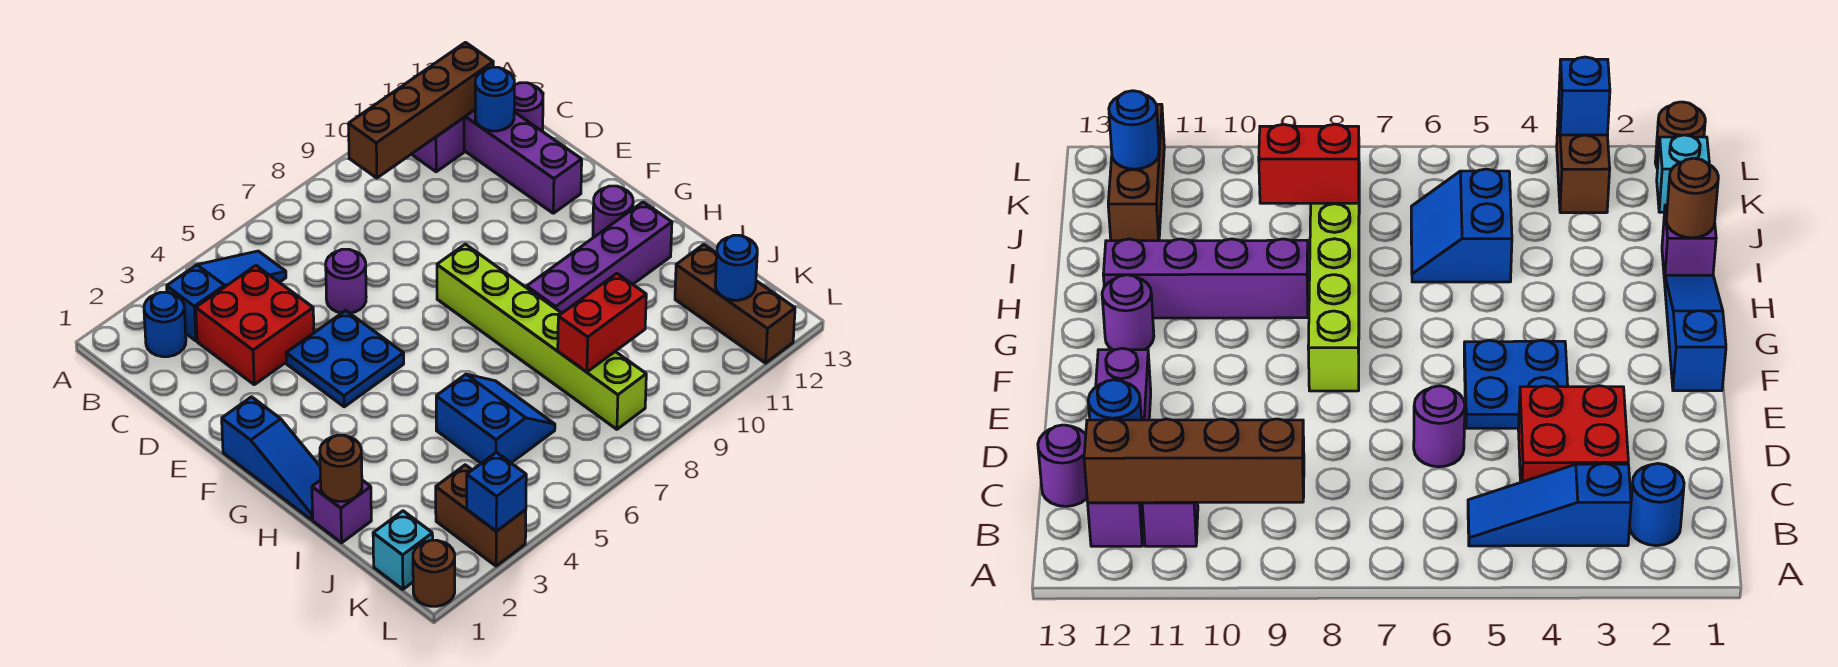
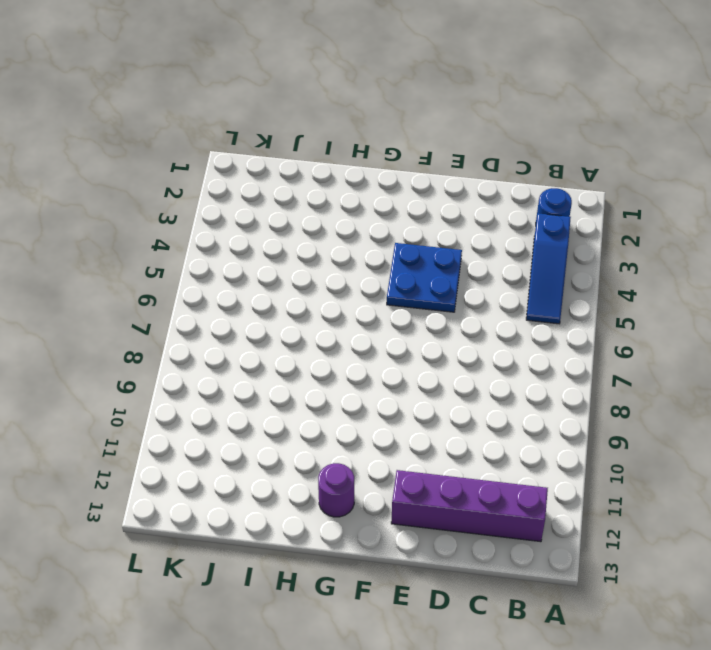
none -> purple brick B11 level 1
none -> red brick C3:D4 level 1
none -> purple round brick C13 level 1

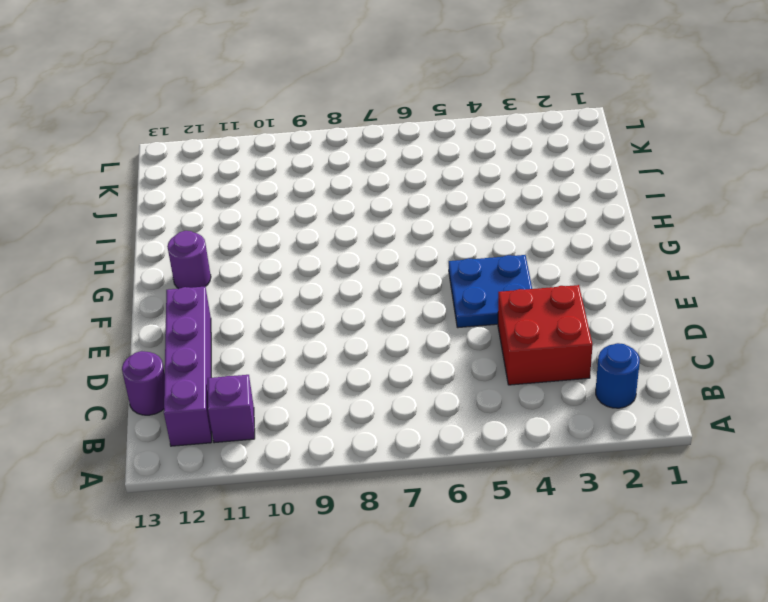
none -> blue slope B3:B5 level 1 top 3
none -> purple round brick D6 level 1
none -> blue slope F1:H1 level 1 top F

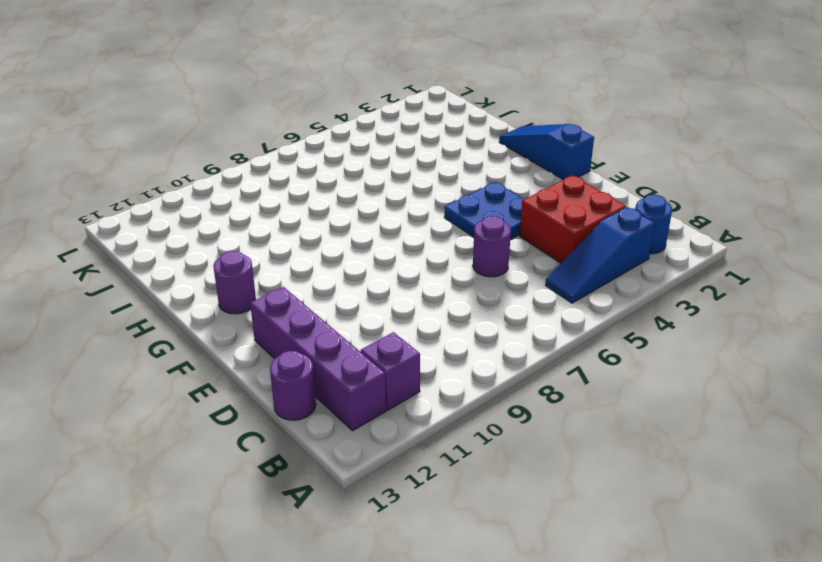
none -> lime brick F8:K8 level 1
none -> purple brick H9:H12 level 1
none -> purple brick I1 level 1

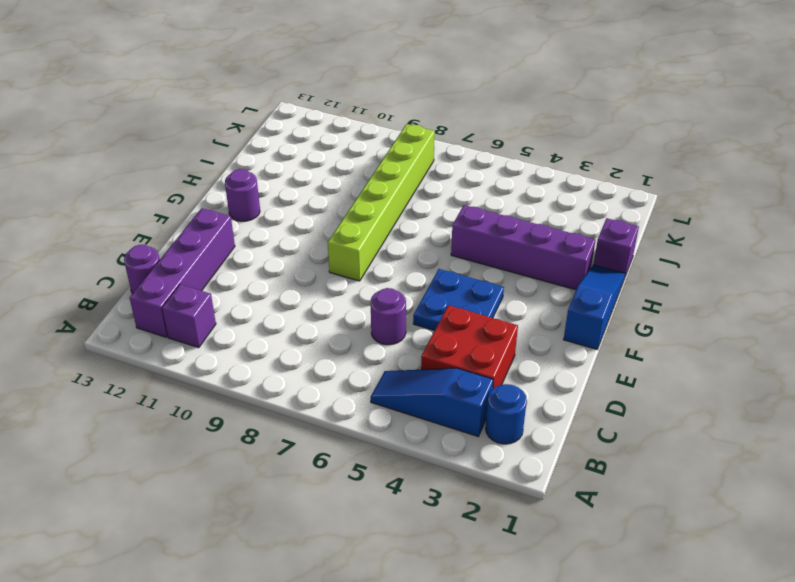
purple brick H2:H5 level 1 -> purple brick H9:H12 level 1
none -> blue slope I5:J6 level 1 top 5
none -> brown brick J12:L12 level 1
none -> cyan brick K1 level 1

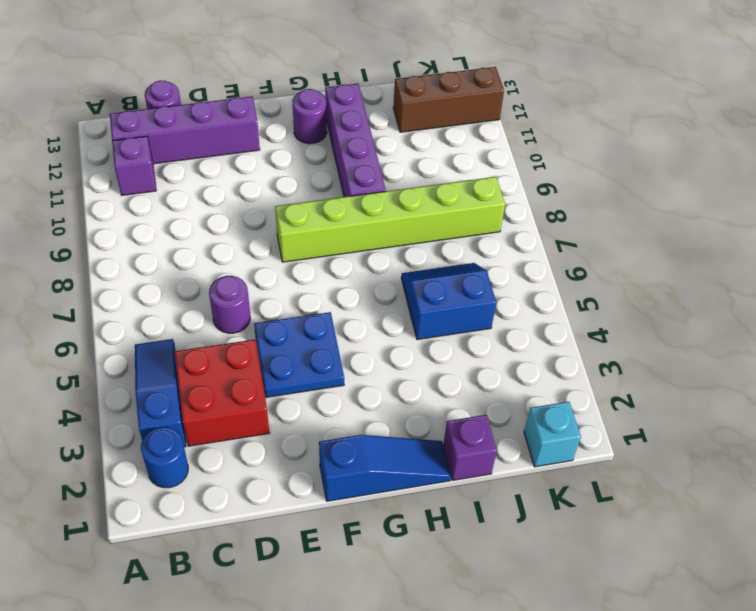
none -> brown brick K3:L3 level 1
none -> brown round brick L1 level 1
none -> brown brick B9:B12 level 2

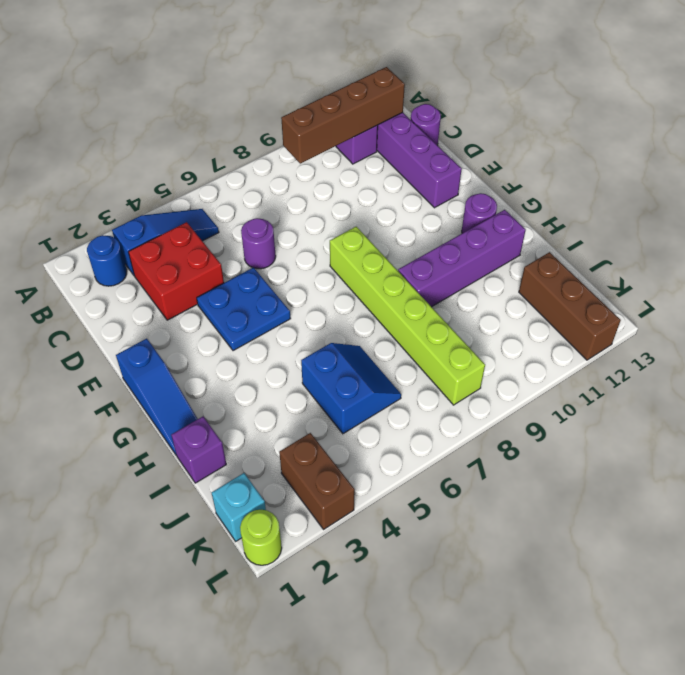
lime round brick L1 level 1 -> brown round brick L1 level 1
none -> blue round brick C12 level 2
none -> brown round brick I1 level 2
none -> red brick J8:J9 level 2

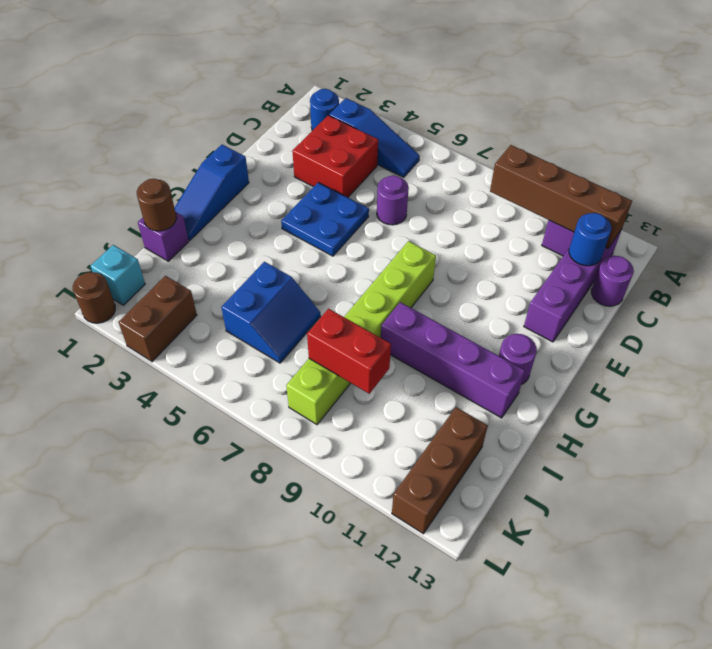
none -> blue round brick K12 level 2
none -> blue brick L3 level 2

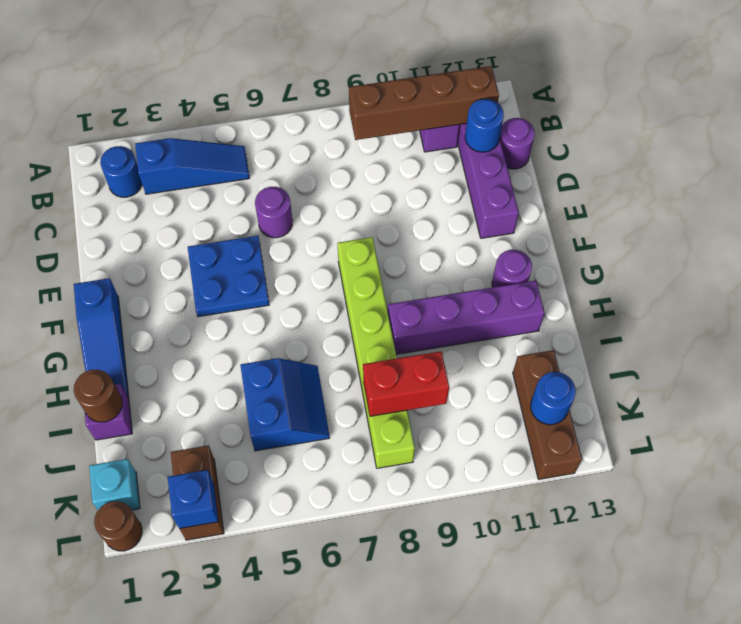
none -> red brick C3:D4 level 1

